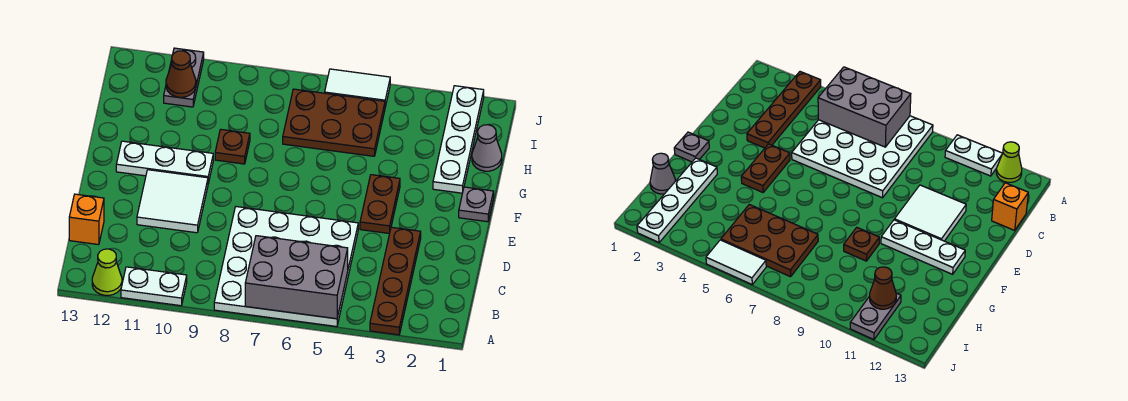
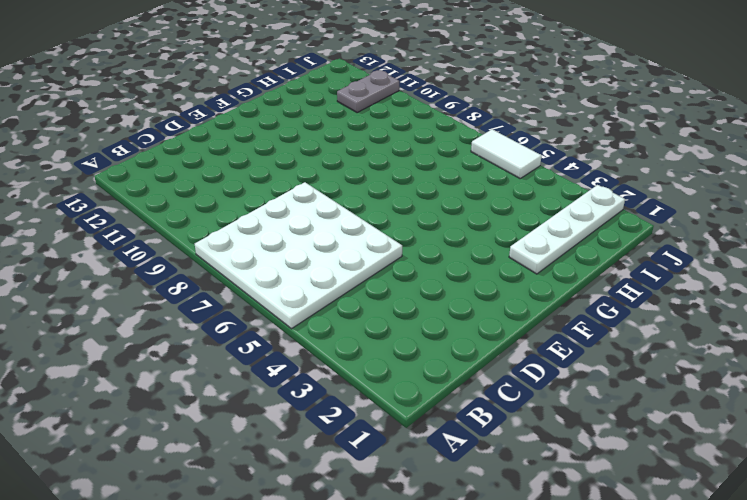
none -> brown plate A3:D3 level 1
none -> white plate A10:A11 level 1
none -> lime cone A12 level 1

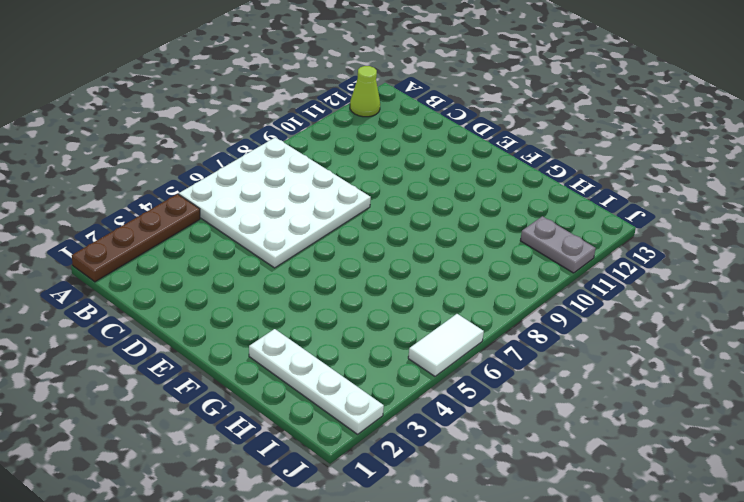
brown plate A1:A4 level 1 -> brown plate A3:D3 level 1
none -> white plate A10:A11 level 1
none -> orange brick C13 level 1
none -> white tile D10:E11 level 1

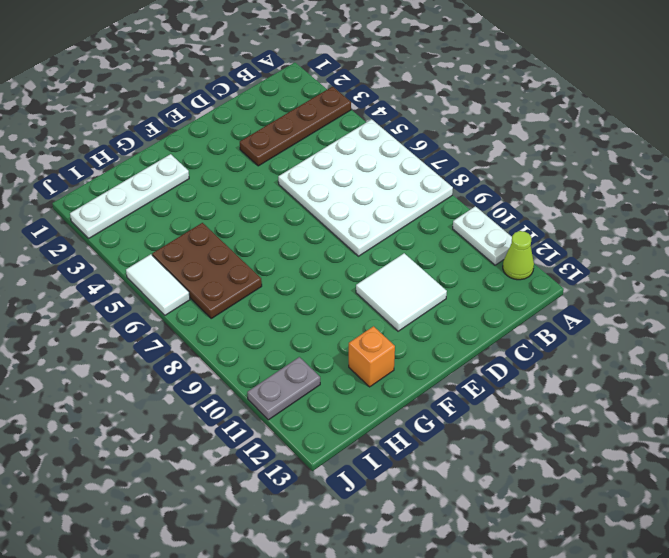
orange brick G12 level 1 -> orange brick C13 level 1
none -> brown plate E4:F4 level 1
none -> grey plate F1 level 1
none -> white plate F10:F12 level 1

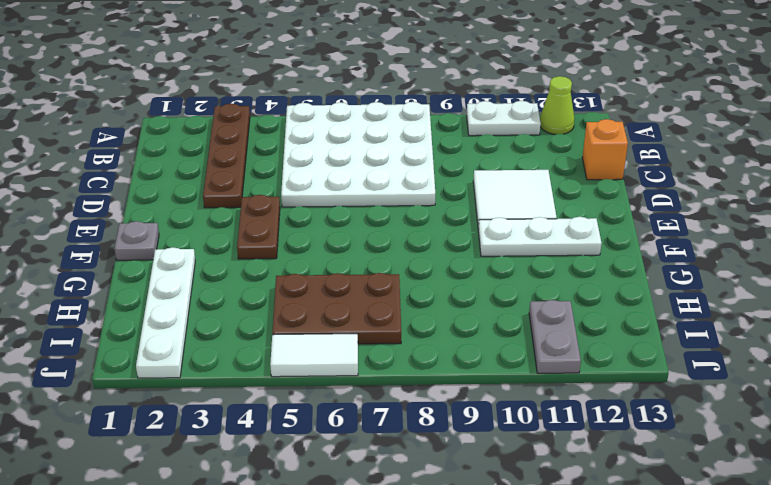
none -> brown plate G9 level 1
none -> grey cone H1 level 1
none -> grey brick A5:B7 level 2

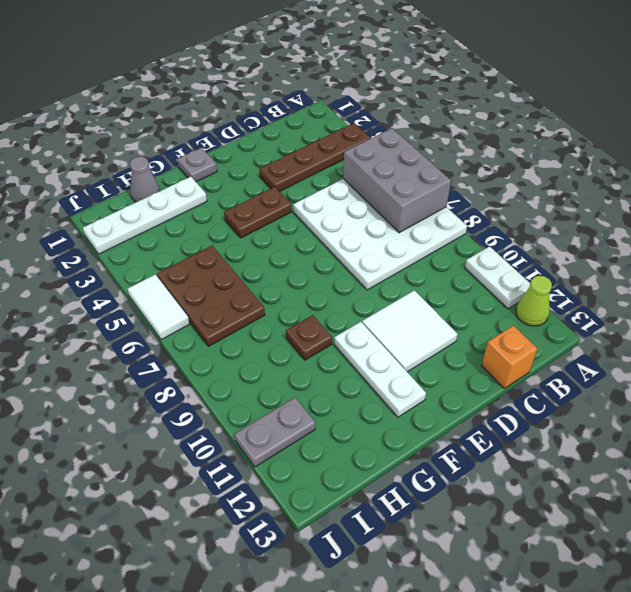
none -> brown cone I11 level 2

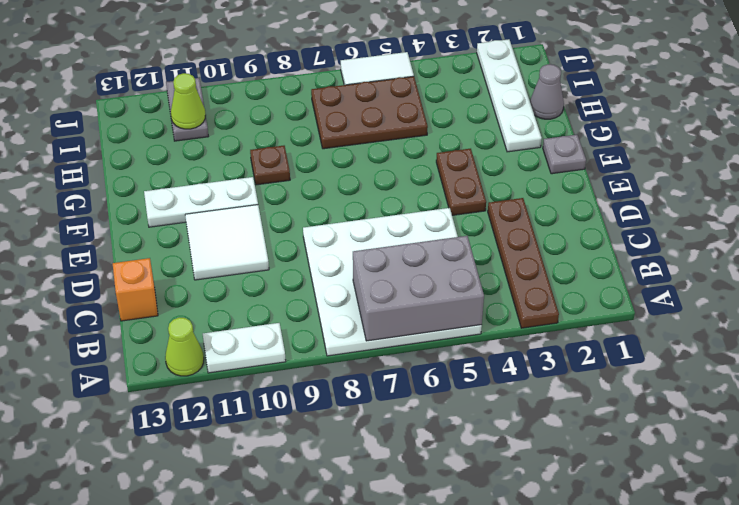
lime cone I11 level 2 -> brown cone I11 level 2

